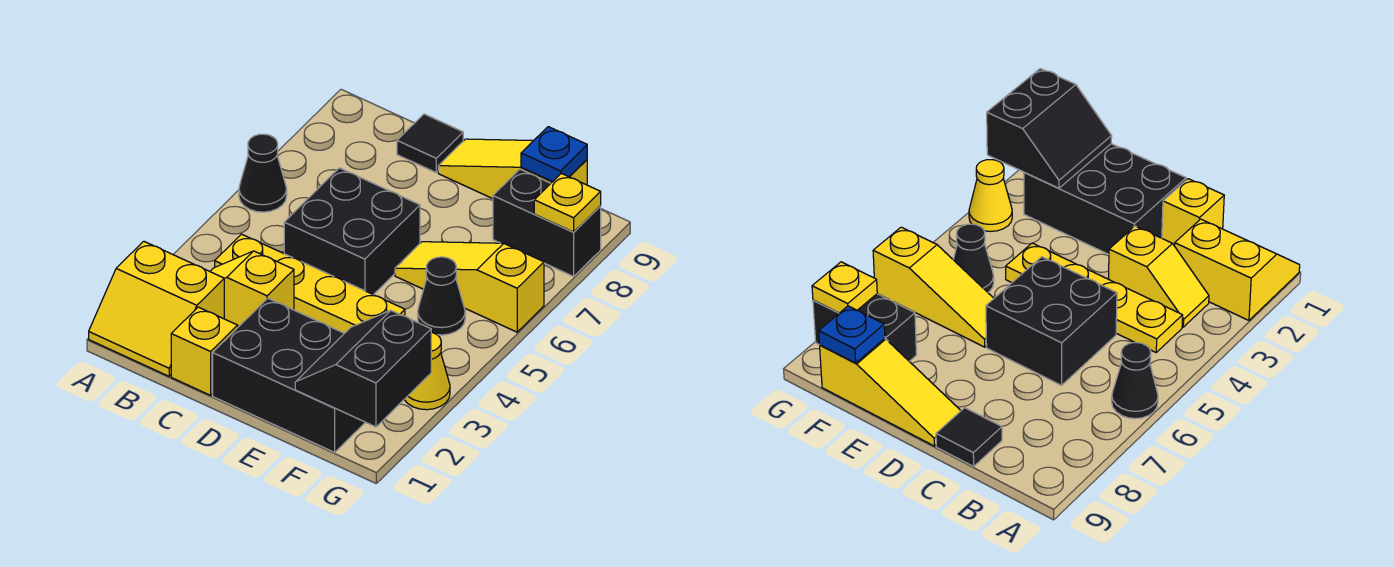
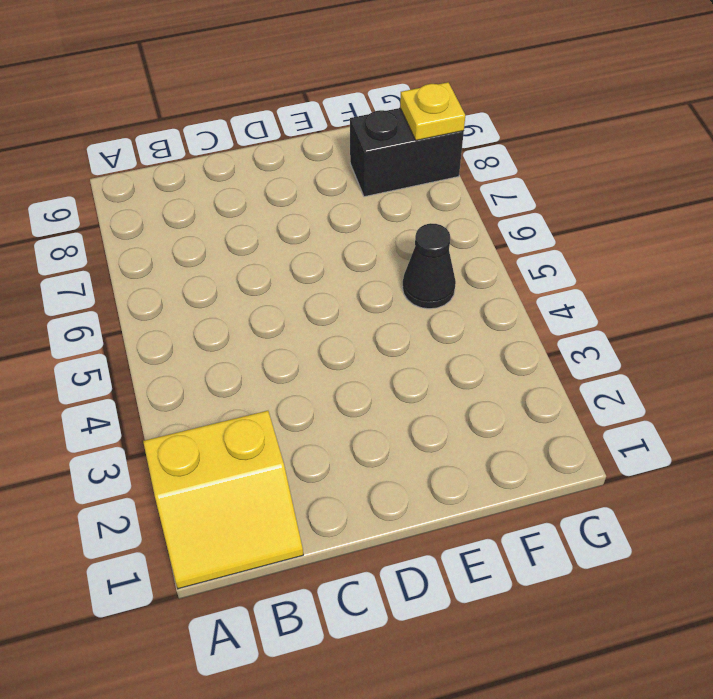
none -> black cone A6 level 1
none -> yellow slope B3:C3 level 1 top C
none -> yellow plate B4:E4 level 1

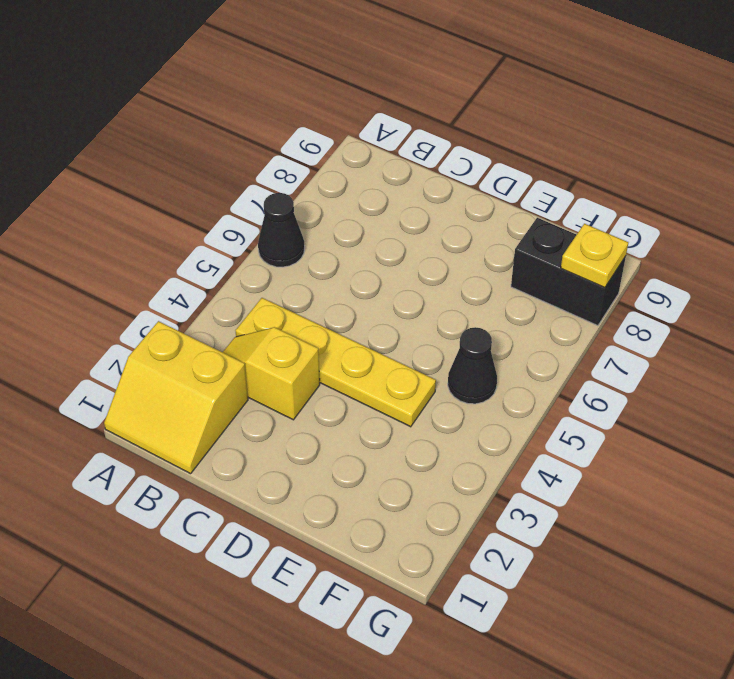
none -> yellow brick C1 level 1
none -> black brick C5:D6 level 1
none -> black tile C9 level 1

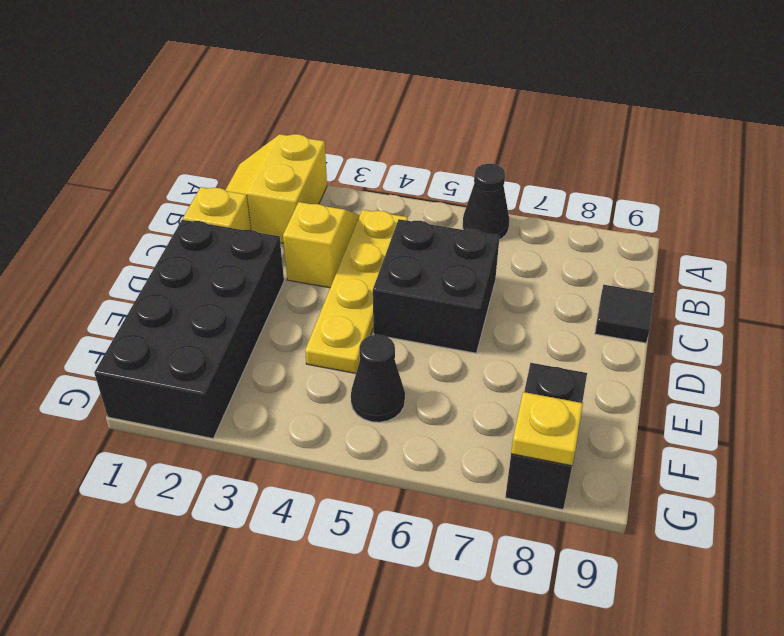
black brick D1:G2 level 1 -> black brick D1:F2 level 1
none -> yellow slope D9:F9 level 1 top F
none -> yellow slope E6:G6 level 1 top G
none -> yellow cone G3 level 1

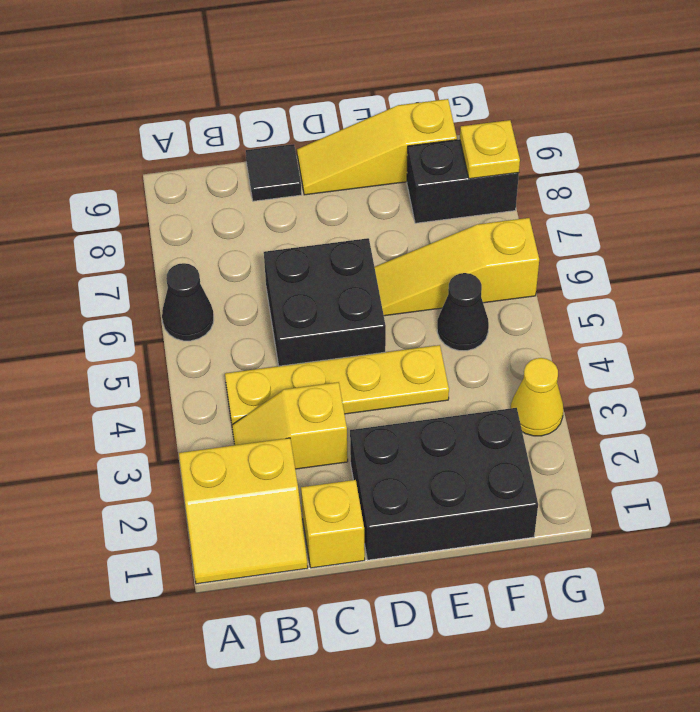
none -> black slope F1:G2 level 2 top G
none -> blue plate F9 level 2

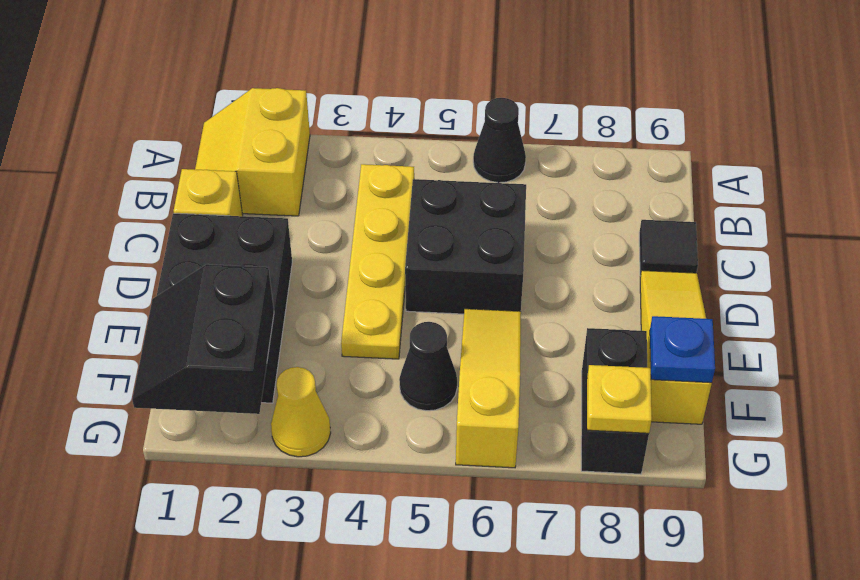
black slope F1:G2 level 2 top 2 -> black slope F1:G2 level 2 top G
none -> yellow slope B3:C3 level 1 top C

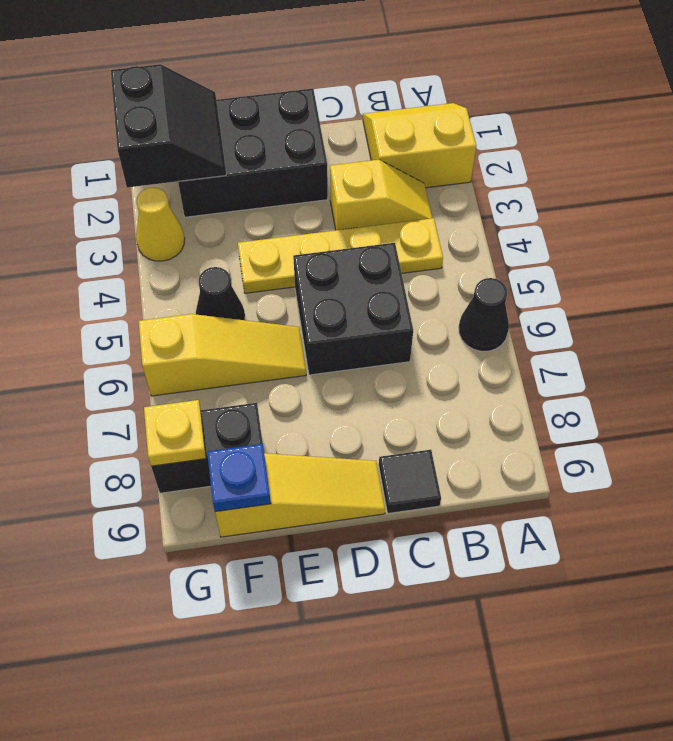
none -> yellow brick C1 level 1

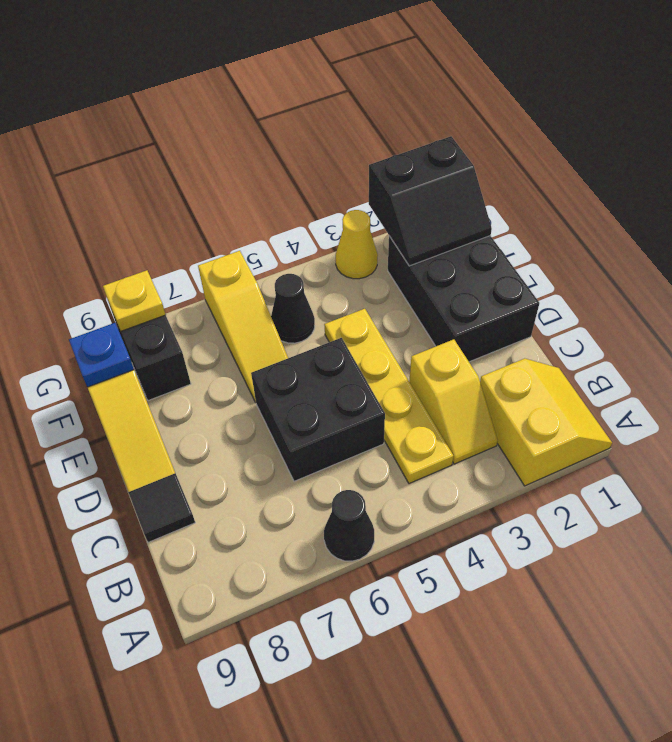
none -> yellow brick C1 level 1

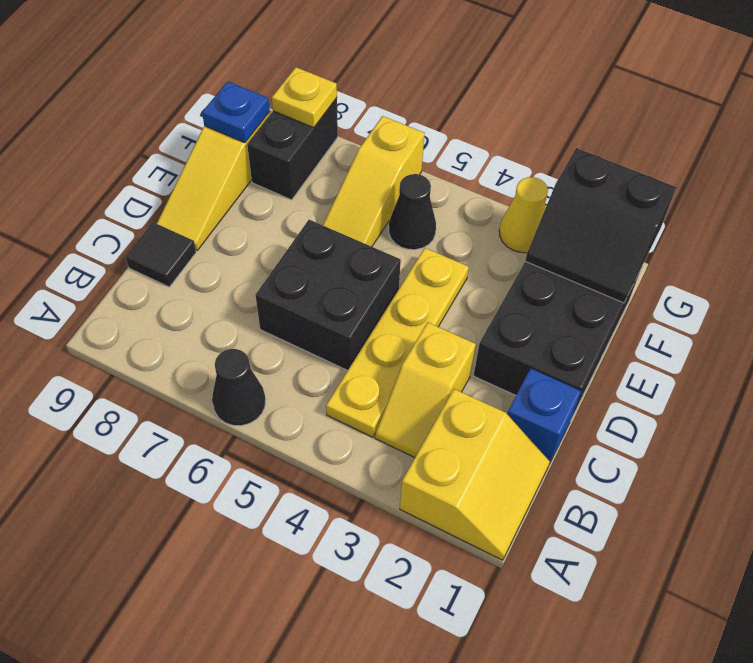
blue brick C1 level 1 -> yellow brick C1 level 1

